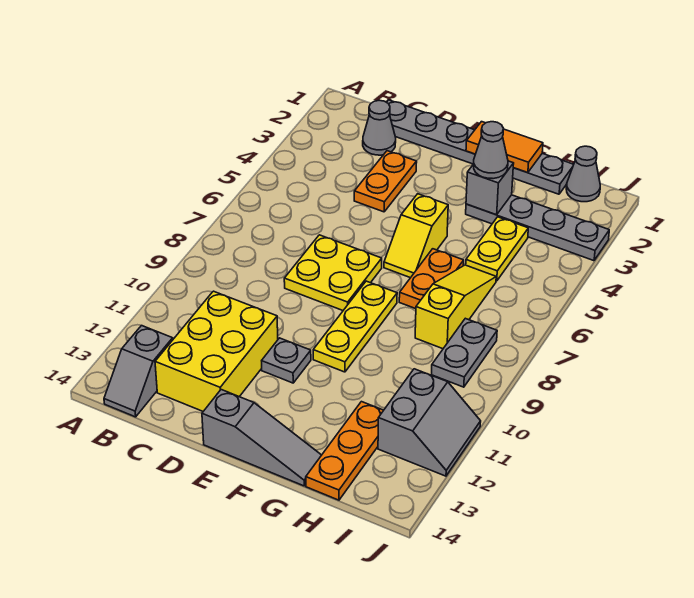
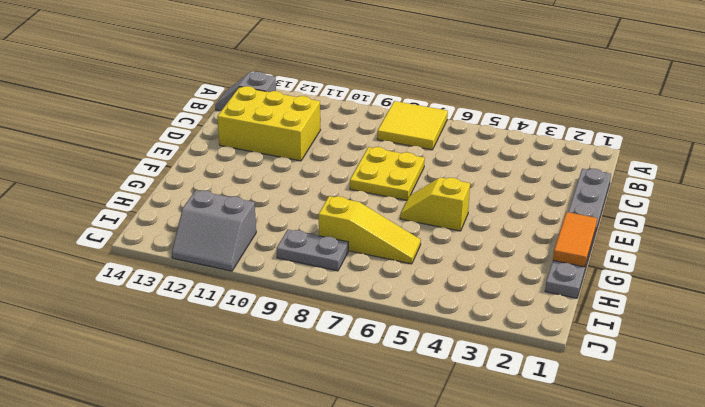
yellow tile A7:B8 level 1 -> none
none -> grey cone C2 level 1
none -> orange plate D3:D4 level 1
none -> grey plate E11 level 1

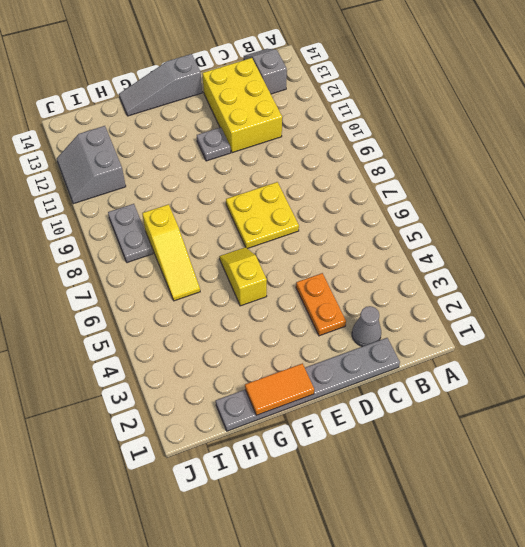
none -> yellow plate F8:F10 level 1
none -> grey plate G3:J3 level 1
none -> orange plate G6:G7 level 1

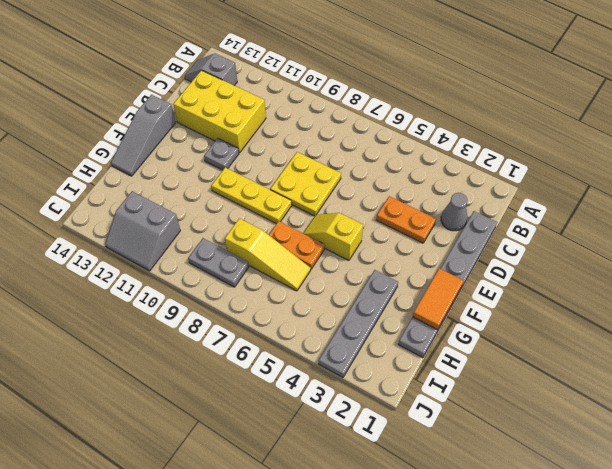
none -> yellow plate H4:H5 level 1
none -> orange plate H12:H14 level 1
none -> grey cone I1 level 1

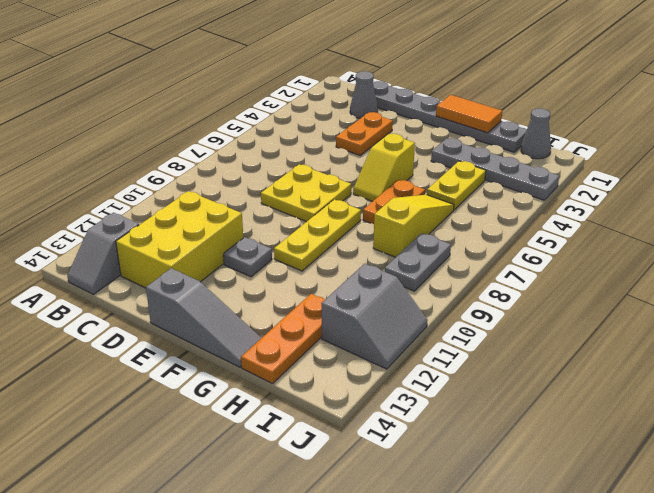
none -> grey brick G3 level 2
none -> grey cone G3 level 3

